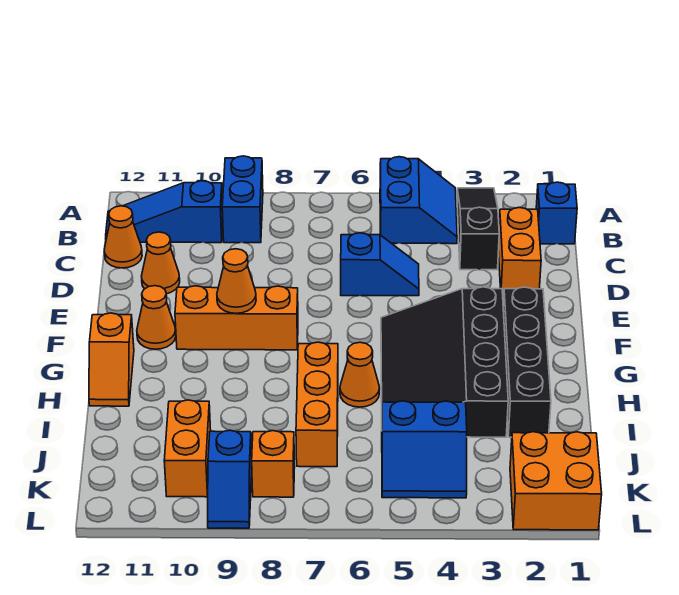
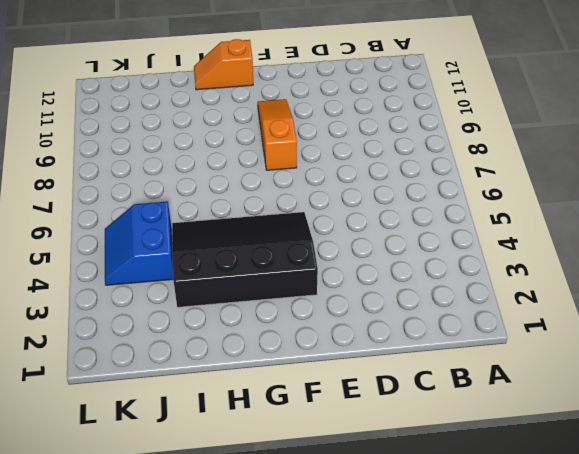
orange slope F8:F10 level 1 top 8 -> orange brick F8:F10 level 1
none -> black slope A3:C3 level 1 top C
none -> blue slope A4:B5 level 1 top 5
none -> blue brick A9:B9 level 1

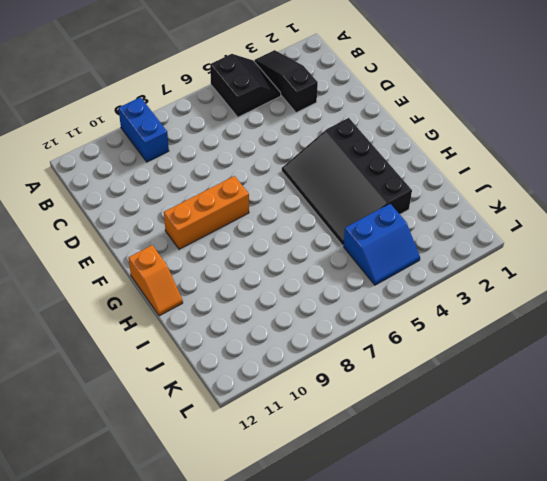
black slope A4:B5 level 1 top 5 -> blue slope A4:B5 level 1 top 5
none -> blue brick B1 level 1
none -> blue slope B10:B12 level 1 top 10
none -> orange brick C2:D2 level 1

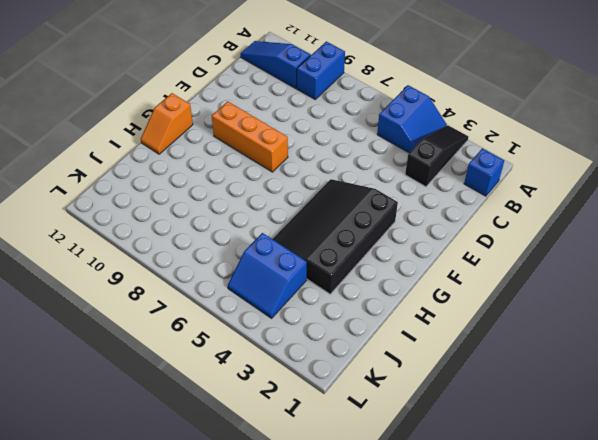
none -> orange brick C2:D2 level 1
none -> orange cone C12 level 1
none -> blue slope D5:D6 level 1 top 6

